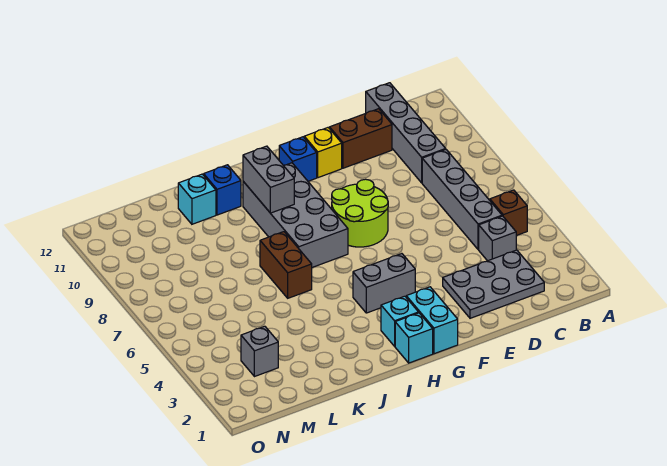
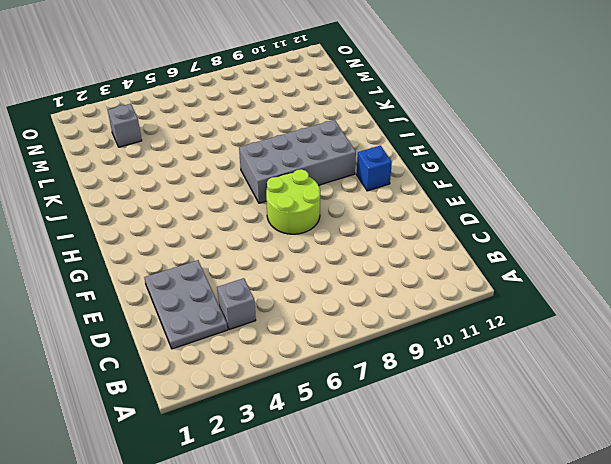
none -> brown brick B5 level 1
none -> grey brick C5:C8 level 1
none -> grey brick C9:C12 level 1

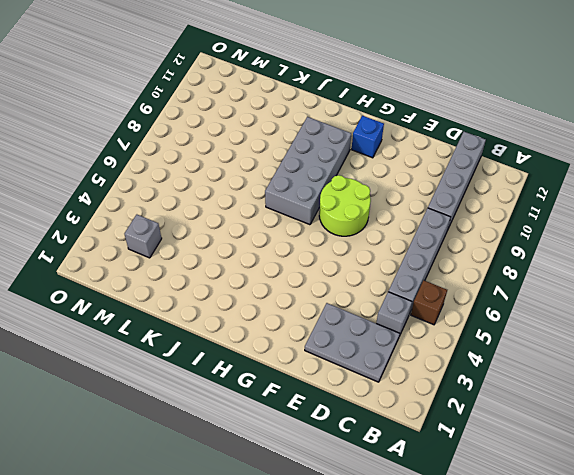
none -> brown brick D11:E11 level 1
none -> yellow brick F11 level 1
none -> cyan brick G1:G2 level 1

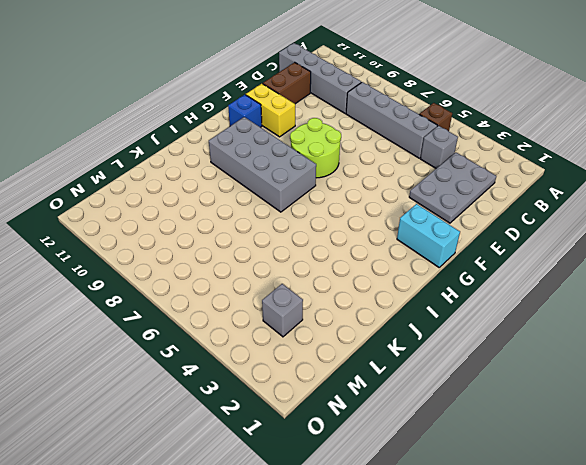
yellow brick F10:F11 level 1 -> yellow brick F11 level 1
none -> grey brick G4:H4 level 1
none -> cyan brick H1 level 1
none -> cyan brick H2 level 1

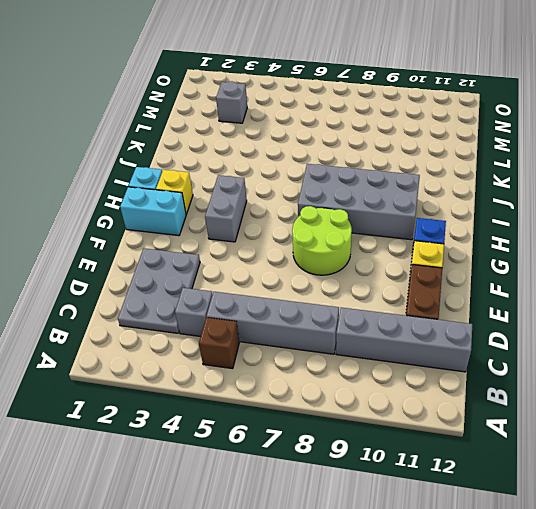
yellow brick H2 level 1 -> cyan brick H2 level 1
none -> brown brick J6:J7 level 1
none -> blue brick J11 level 1
none -> cyan brick K11 level 1

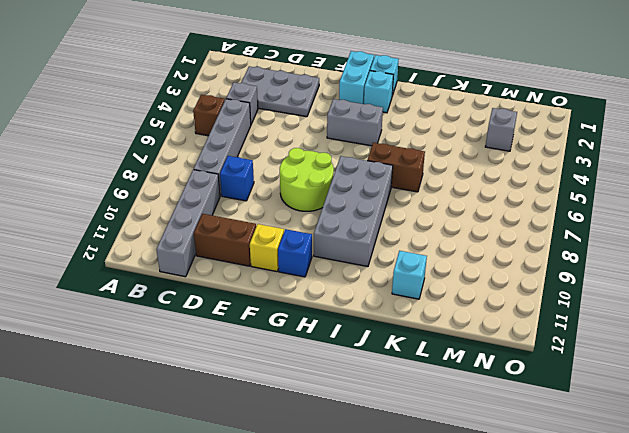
blue brick D8 level 1 -> blue brick J11 level 1
brown brick I6:J6 level 1 -> brown brick J6:J7 level 1
none -> grey brick I9:I10 level 2

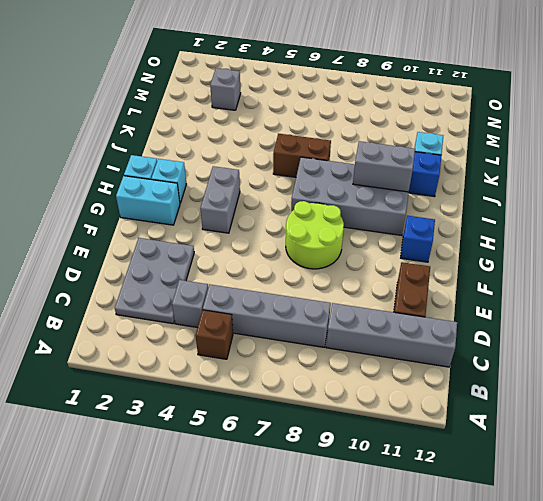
none -> yellow brick F11 level 1

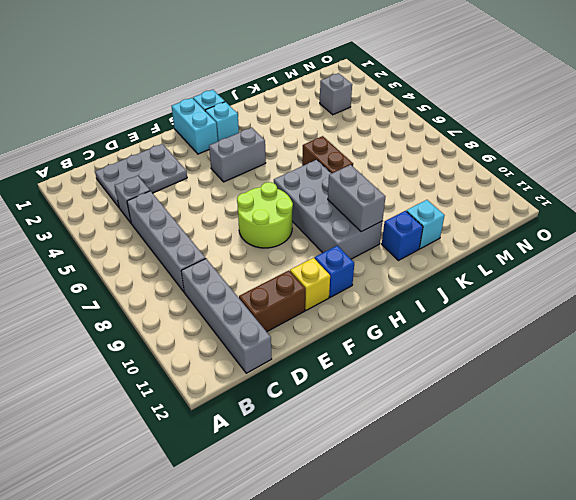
none -> brown brick B5 level 1

